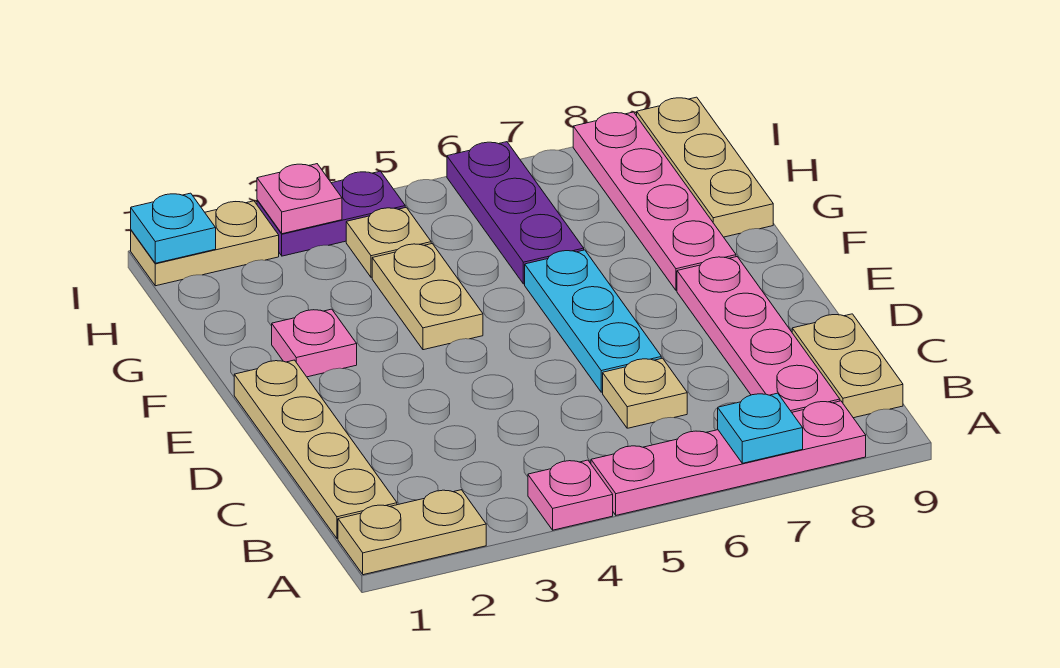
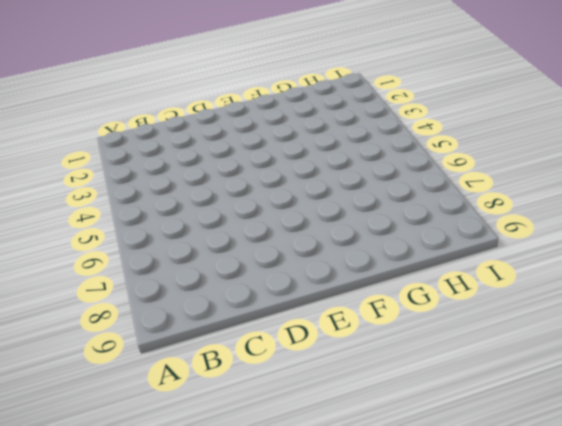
none -> tan plate A1:A2 level 1
none -> pink plate A4 level 1
none -> pink plate A5:A8 level 1

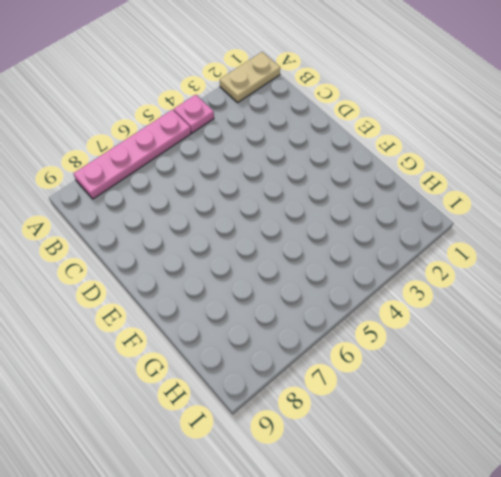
none -> tan plate B1:E1 level 1
none -> pink plate B8:E8 level 1
none -> tan plate B9:C9 level 1

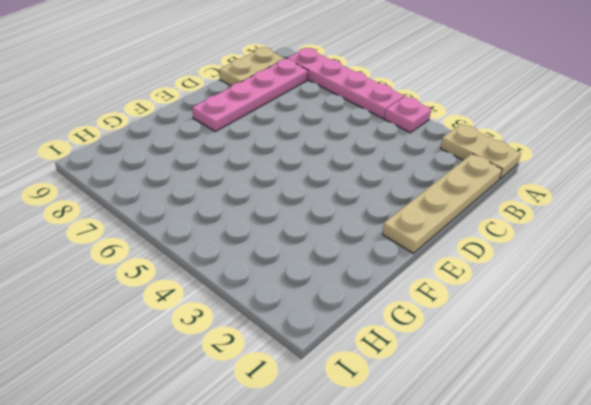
none -> tan plate C6 level 1
none -> cyan plate D6:F6 level 1
none -> pink plate F2 level 1

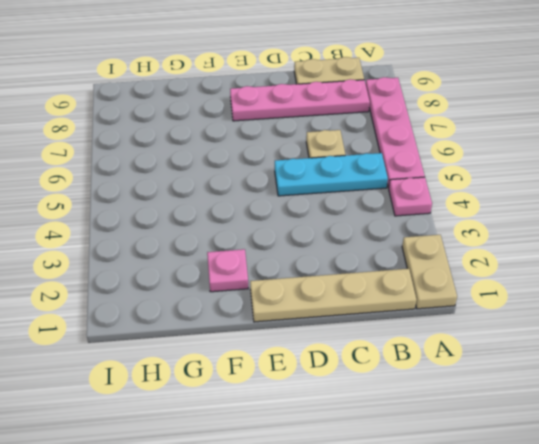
cyan plate B5:D5 level 1 -> cyan plate D6:F6 level 1
none -> tan plate F4:G4 level 1
none -> pink plate F8:I8 level 1
none -> purple plate G6:I6 level 1

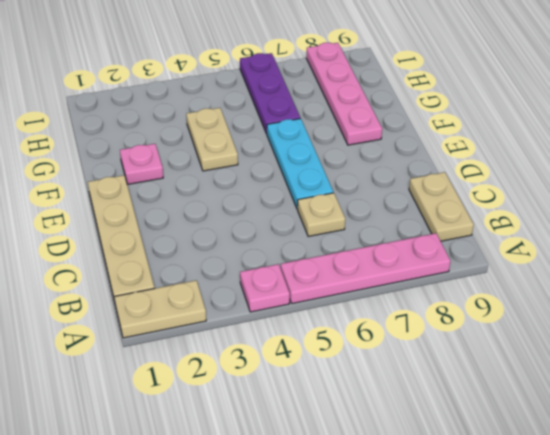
none -> pink plate B8:E8 level 1
none -> tan plate G9:I9 level 1
none -> tan plate H4 level 1

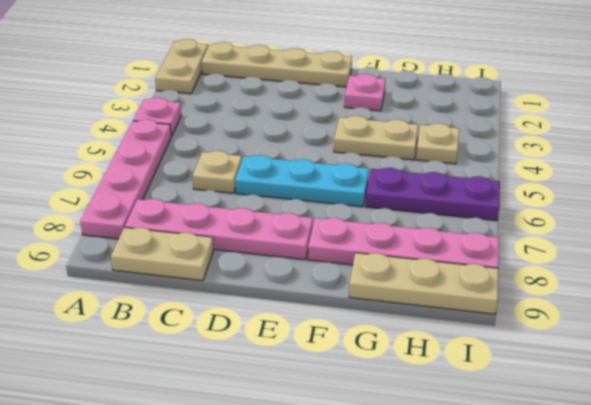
none -> tan plate I1:I2 level 1
none -> purple plate I3:I4 level 1
none -> cyan plate A7 level 2

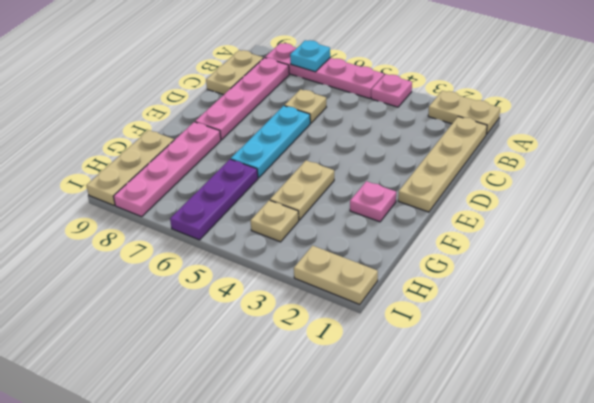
none -> purple plate I3:I4 level 1
none -> cyan plate I1 level 2
none -> pink plate I3 level 2

